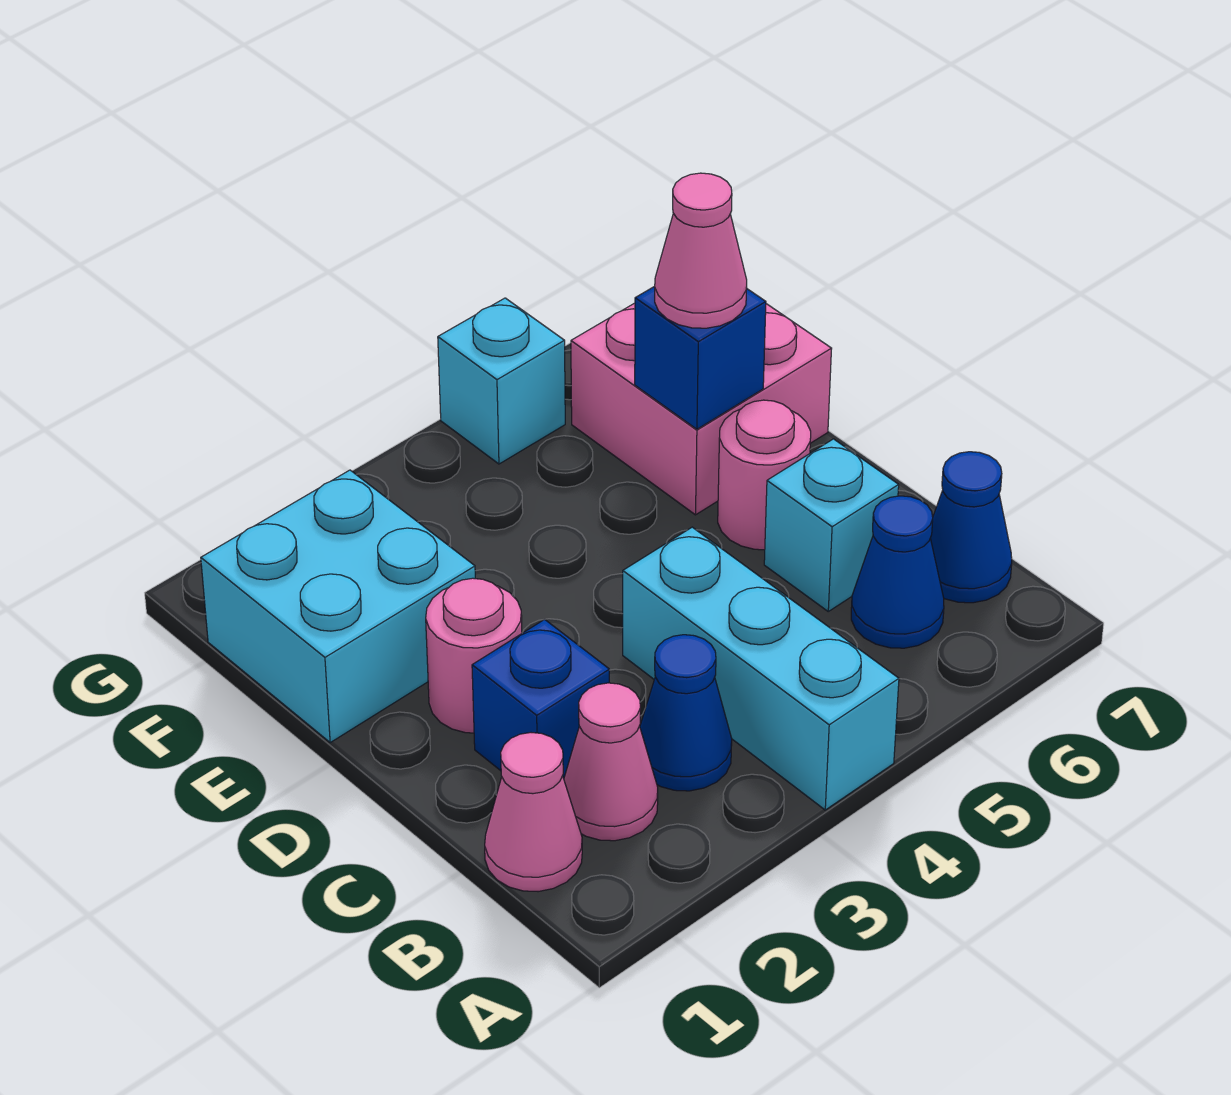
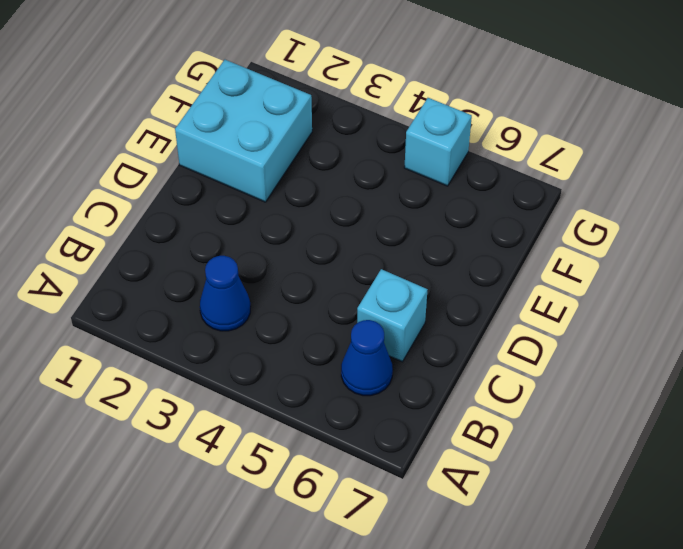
none -> cyan brick A4:C4 level 1
none -> pink cone B1 level 1
none -> pink cone B2 level 1

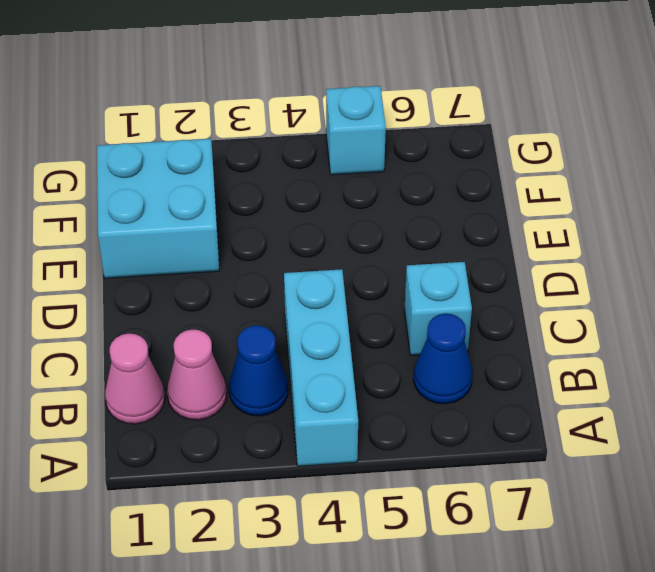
none -> blue cone B7 level 1
none -> blue brick C2 level 1
none -> pink round brick D2 level 1

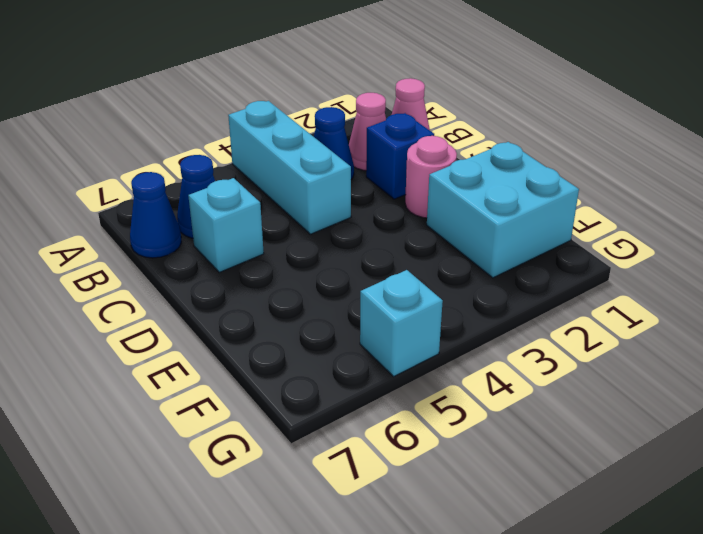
none -> pink round brick D6 level 1
none -> pink brick E6:F7 level 1
none -> blue brick E6 level 2

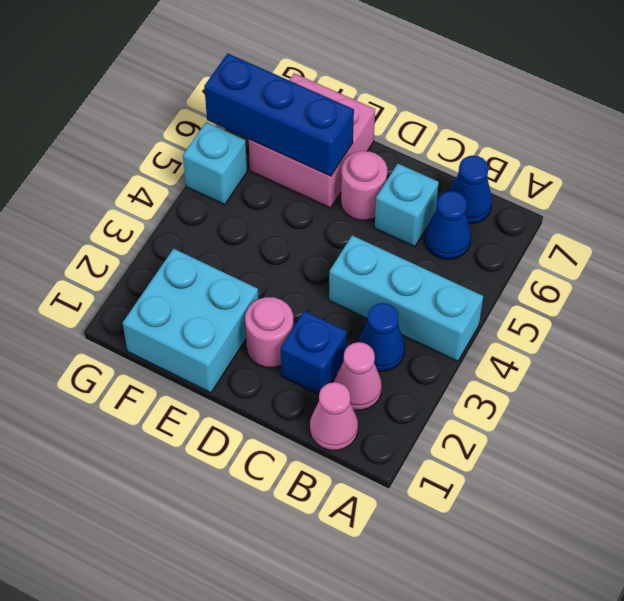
blue brick E6:G6 level 2 -> blue brick E6 level 2
none -> pink cone E6 level 3

